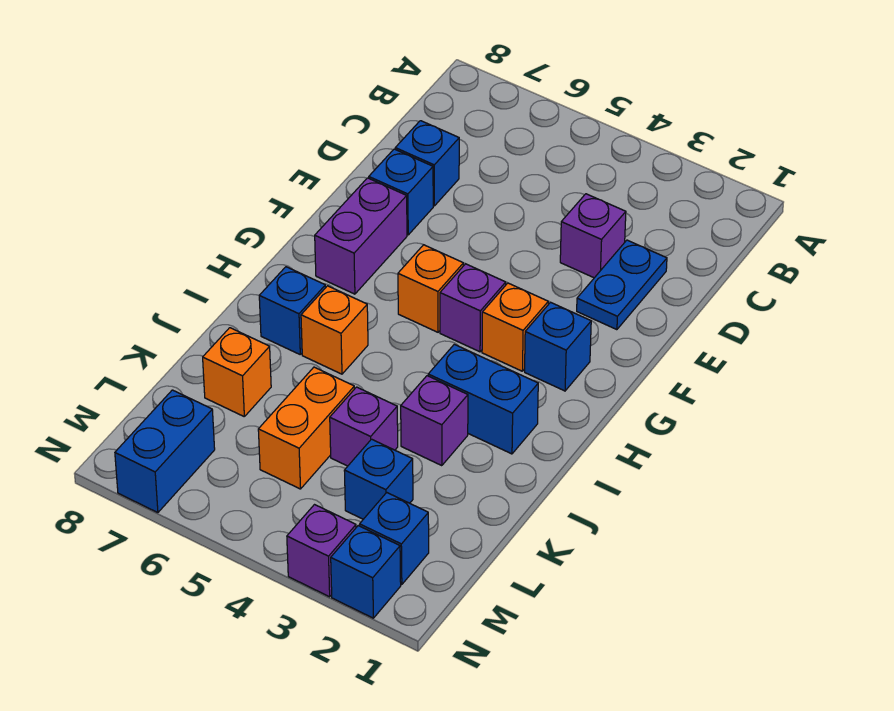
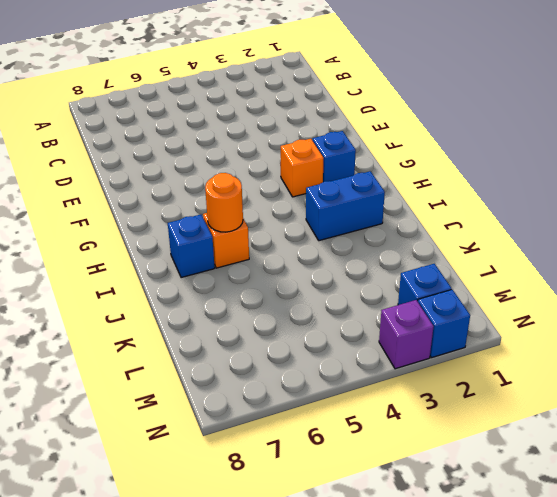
orange round brick I6 level 2 -> none
none -> blue plate D2:E2 level 1
none -> purple brick D3 level 1
none -> blue brick D7 level 1

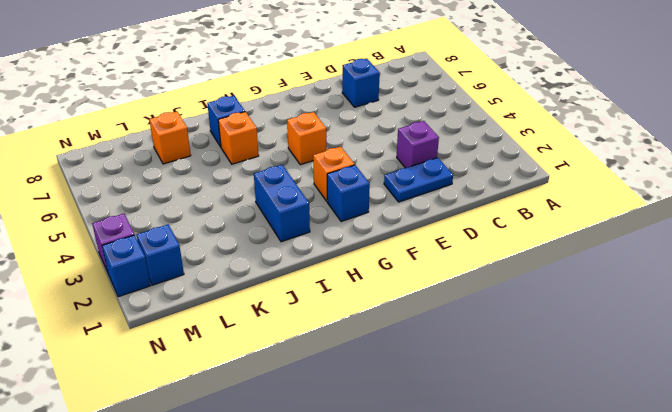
none -> blue brick E7 level 1
none -> purple brick F7:G7 level 1
none -> purple brick G4 level 1

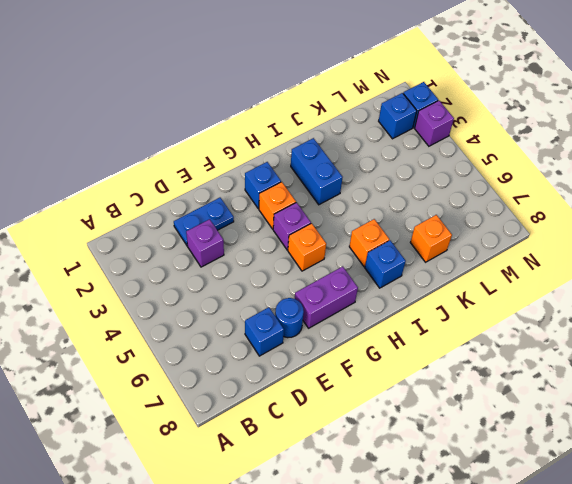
blue round brick E7 level 1 -> blue brick E7 level 1
none -> purple brick J3 level 1
none -> purple brick K4 level 1
none -> orange brick K5:L5 level 1

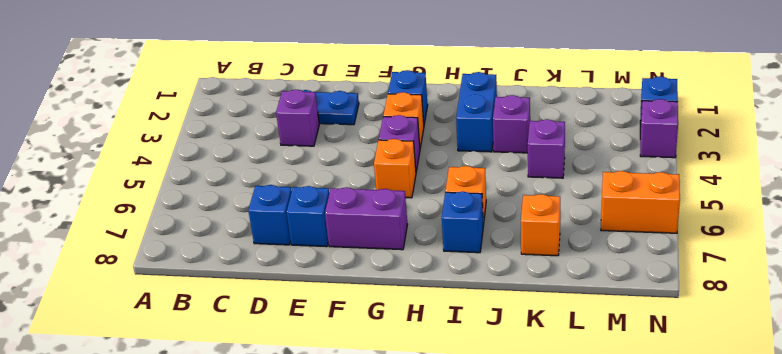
orange brick M6:N6 level 1 -> orange brick K5:L5 level 1
none -> blue brick L3 level 1
none -> blue brick M2 level 1
none -> blue brick M7:N7 level 1

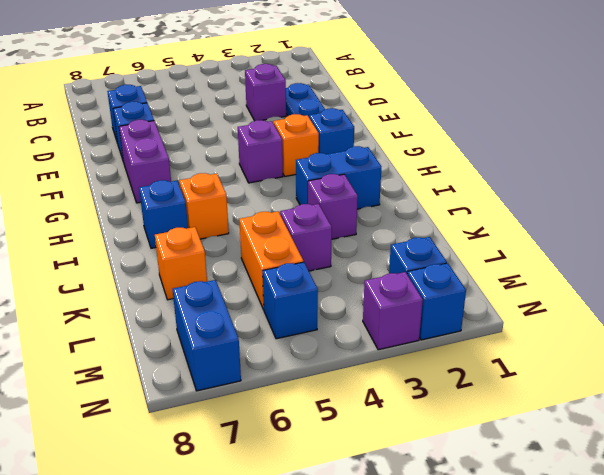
blue brick M5 level 1 -> blue brick L3 level 1
none -> orange brick G5 level 1

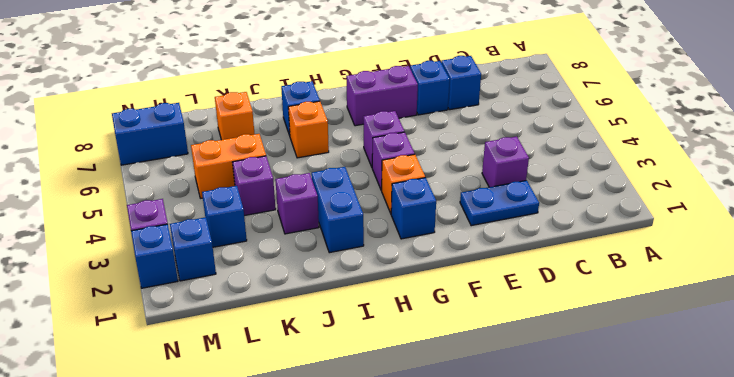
purple brick G5 level 1 -> orange brick G5 level 1

